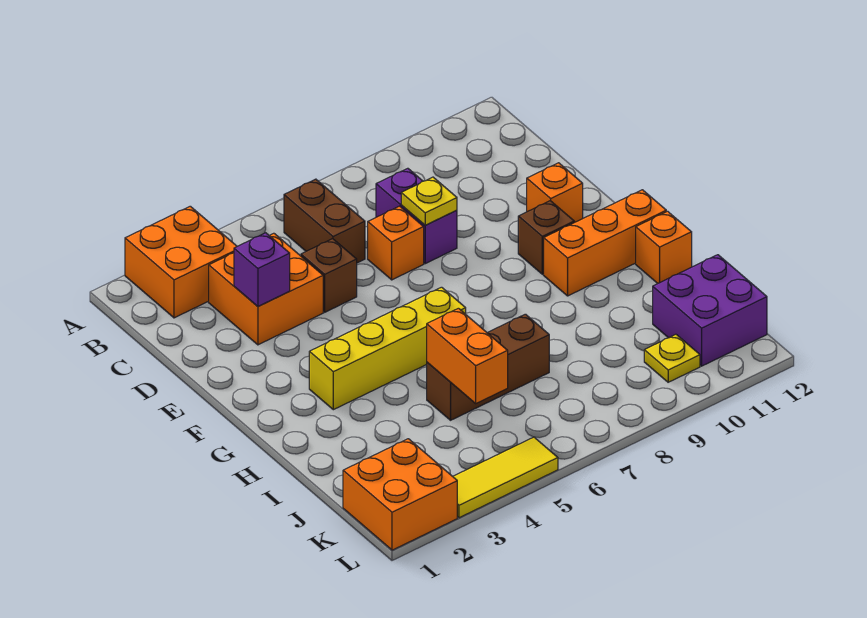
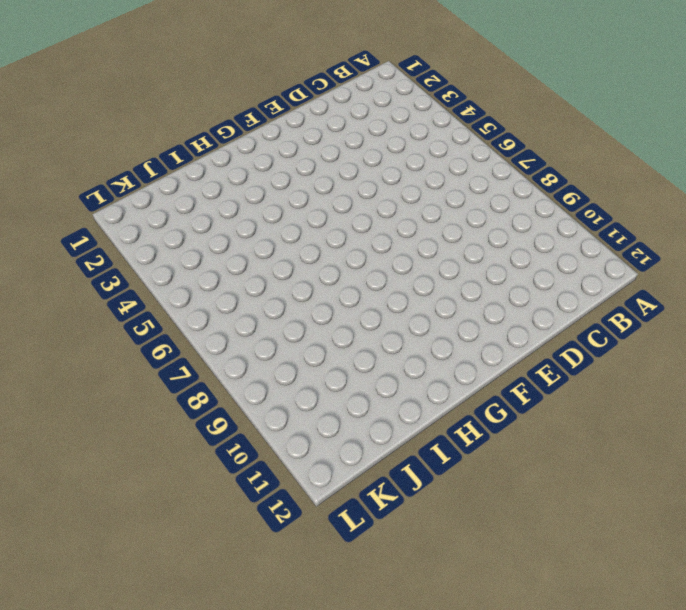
none -> orange brick A2:B3 level 1
none -> brown brick B6:C6 level 1
none -> orange brick C3:D4 level 1

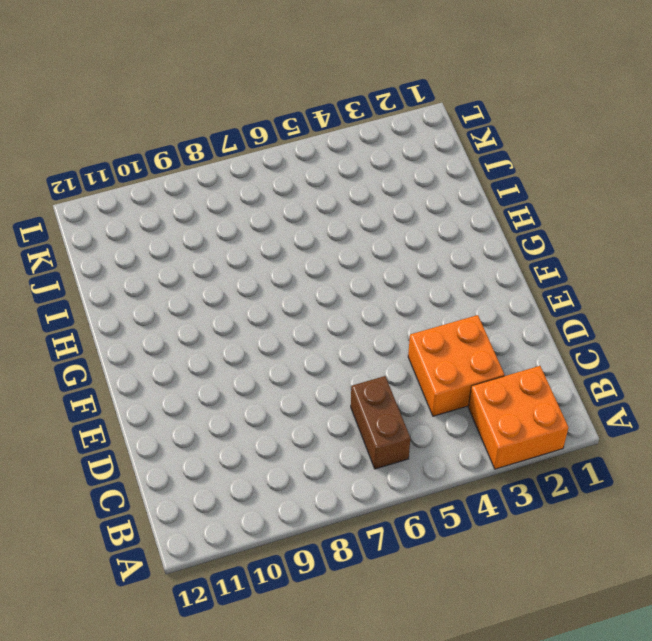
none -> purple brick C8:D8 level 1
none -> brown brick D5 level 1
none -> orange brick D7 level 1

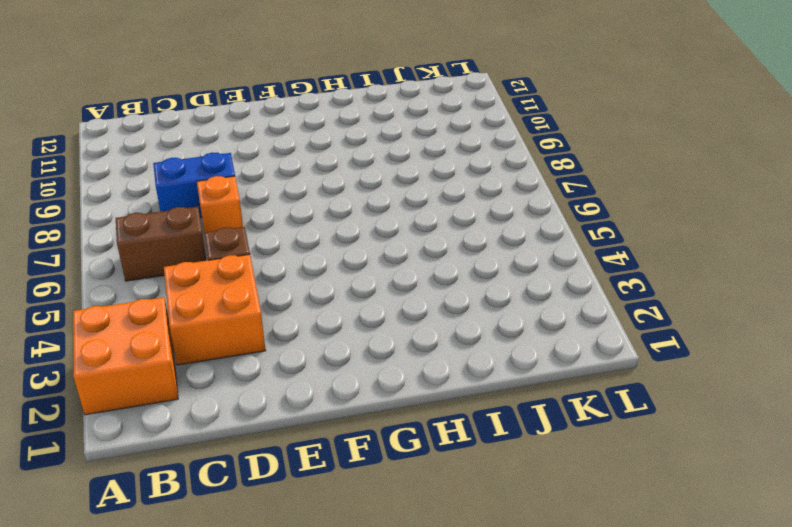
blue brick C8:D8 level 1 -> purple brick C8:D8 level 1
none -> orange brick E11 level 1
none -> brown brick F10 level 1
none -> yellow brick G3:G6 level 1

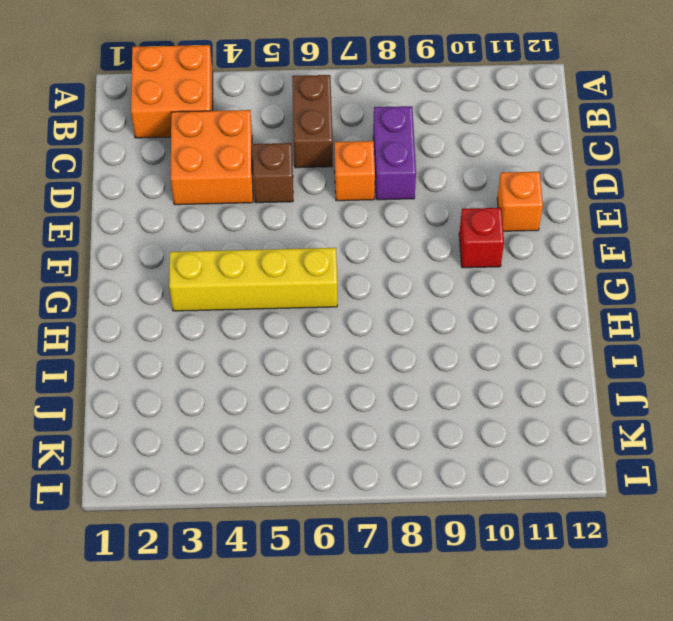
red brick F10 level 1 -> brown brick F10 level 1
none -> orange brick G10:G12 level 1
none -> orange brick H12 level 1
none -> brown brick I5:I7 level 1

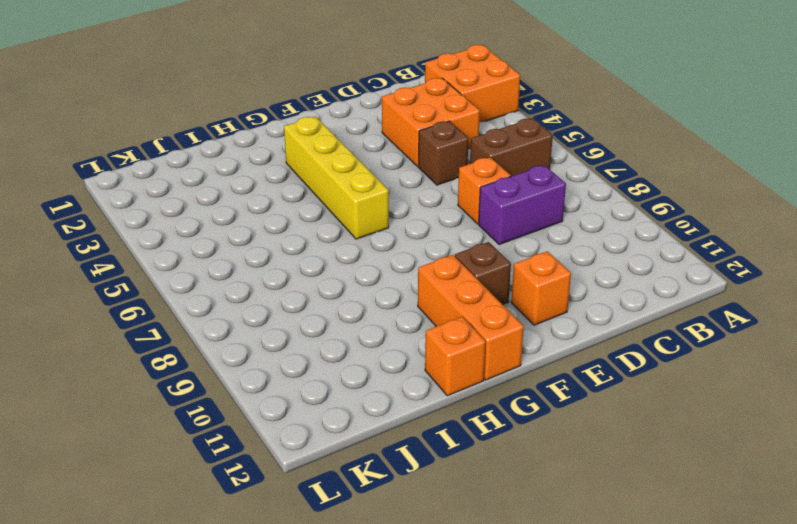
none -> brown brick I5:I7 level 1
none -> purple brick J11:K12 level 1
none -> orange brick K1:L2 level 1

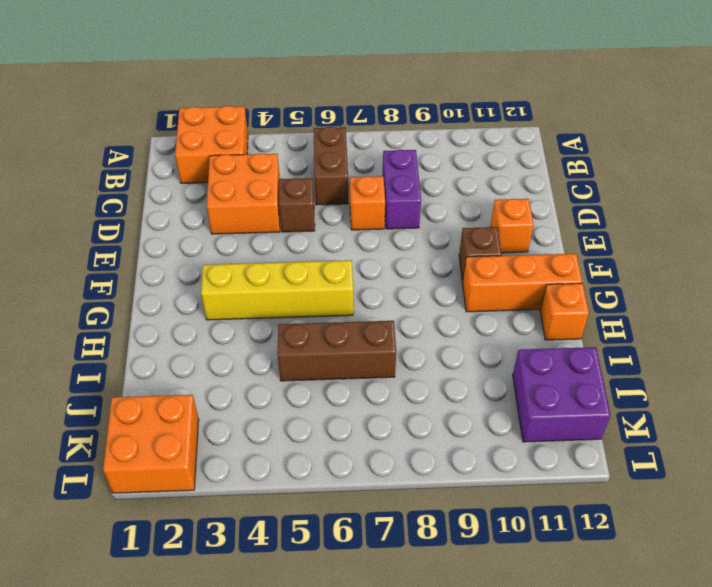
none -> yellow plate K10 level 1
none -> yellow tile L3:L5 level 1
none -> purple brick D3 level 2

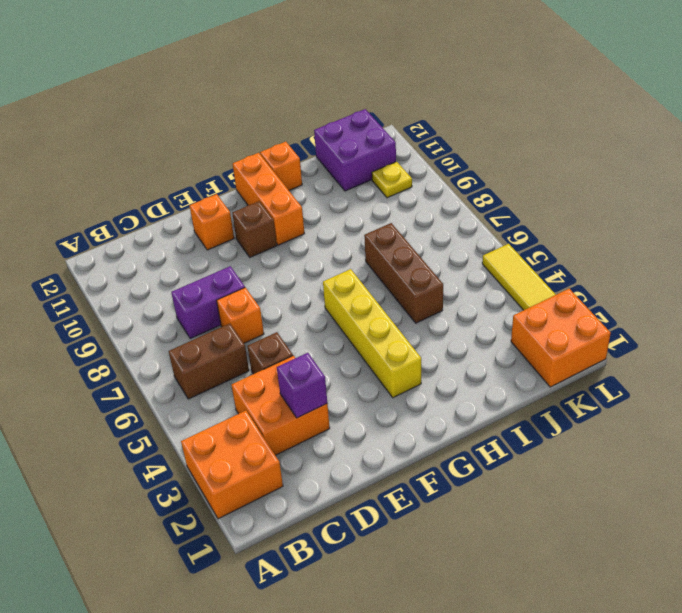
none -> yellow plate D8 level 2
none -> orange brick I5:J5 level 2

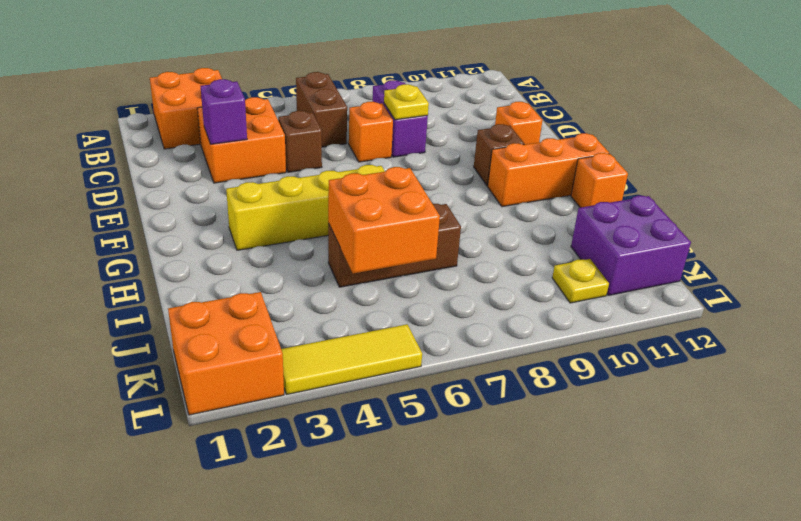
orange brick I5:J6 level 2 -> orange brick I5:J5 level 2

